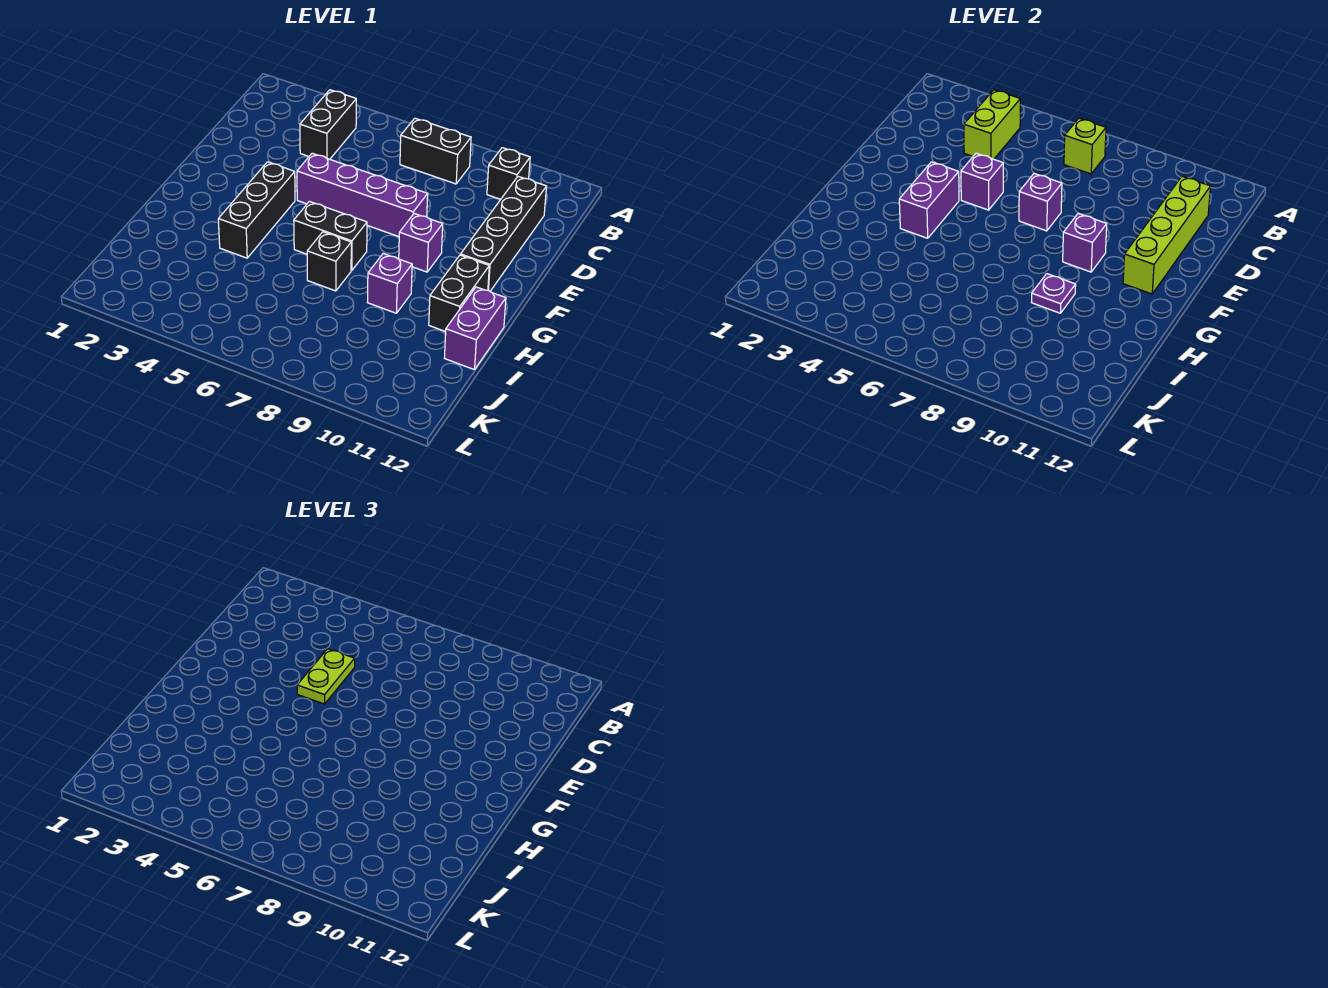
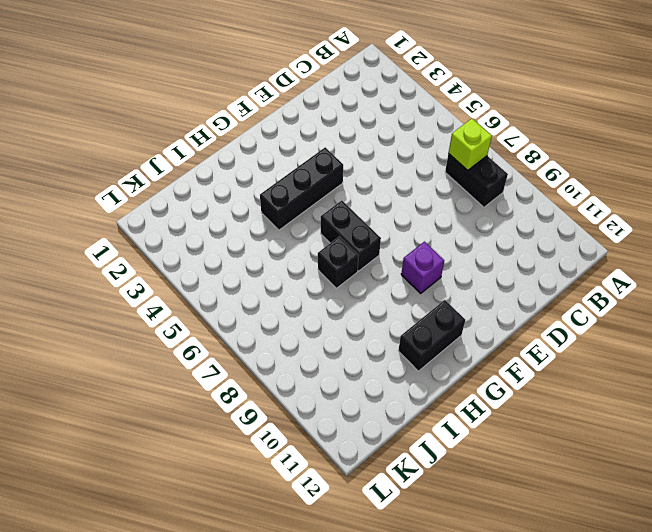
none -> black brick B4:C4 level 1
none -> black brick B10 level 1
none -> black brick C11:F11 level 1

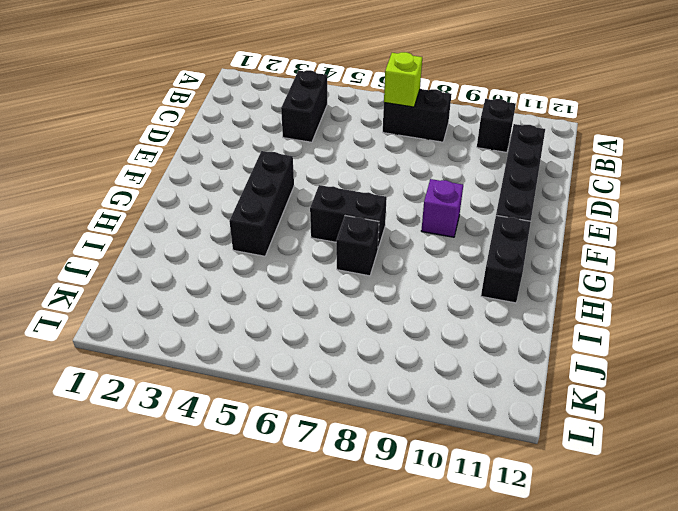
none -> purple brick E5:E8 level 1
none -> purple brick H9 level 1
none -> purple brick H12:I12 level 1

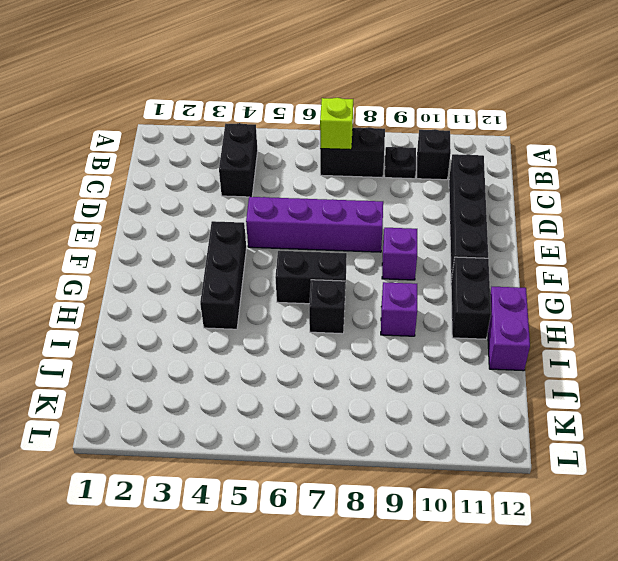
black plate B9 level 1 -> none
none -> lime brick B4:C4 level 2
none -> lime brick C11:F11 level 2
none -> purple brick E5 level 2

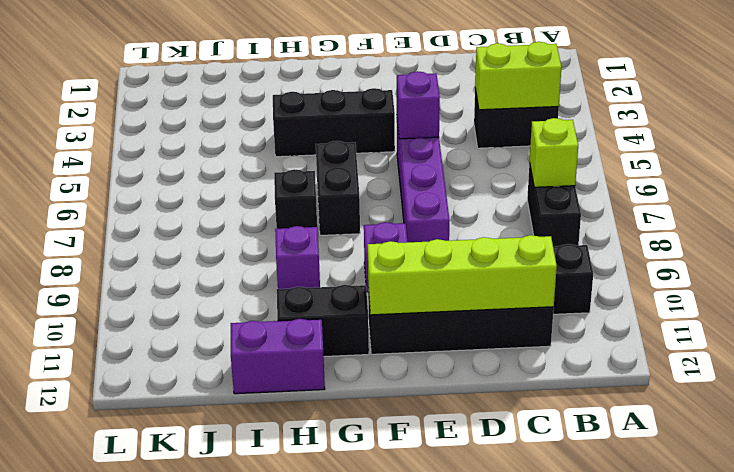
none -> purple brick E7 level 2
none -> purple brick F4:G4 level 2
none -> purple brick F9 level 2

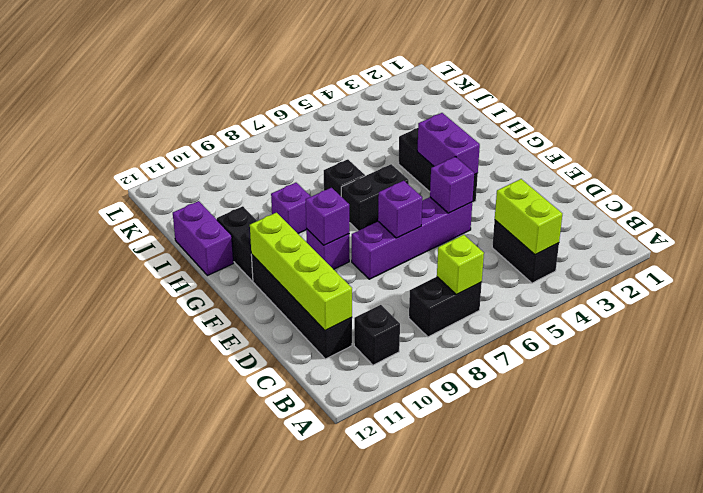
none -> purple plate H9 level 2
none -> lime plate D5:E5 level 3

